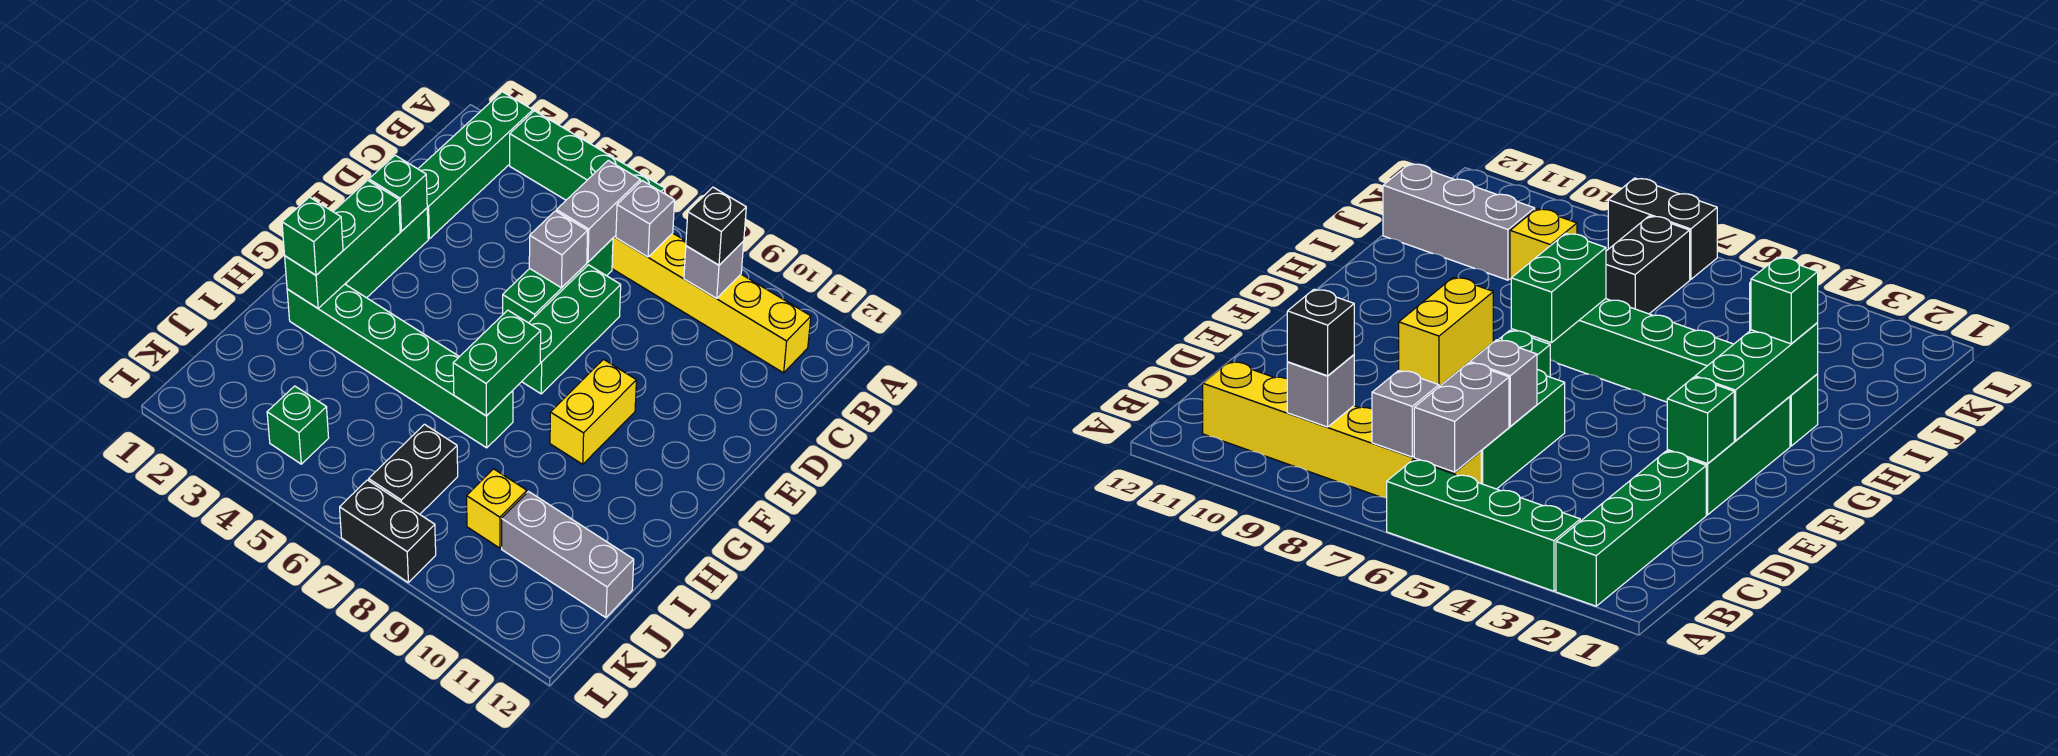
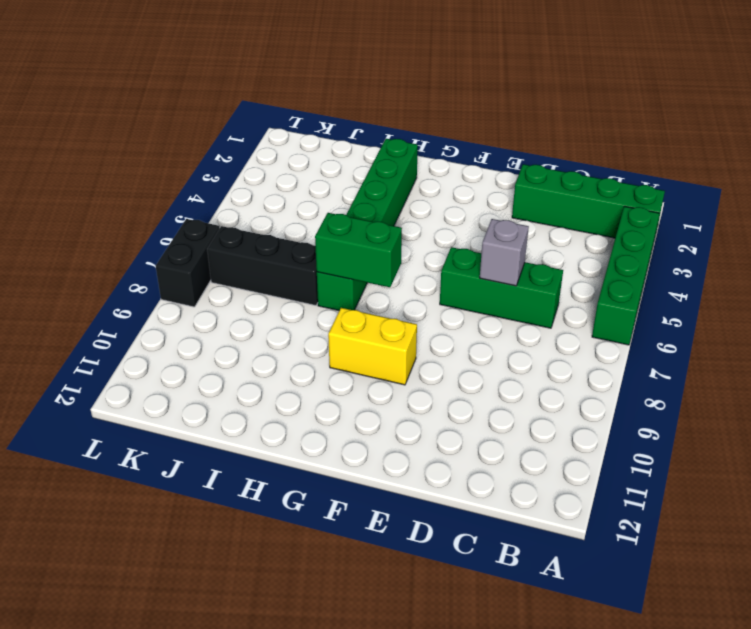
black brick I7:K7 level 1 -> black brick J7:K7 level 1
none -> yellow brick B6:B11 level 1
none -> green brick D7:F7 level 1
none -> green brick E2:G2 level 1

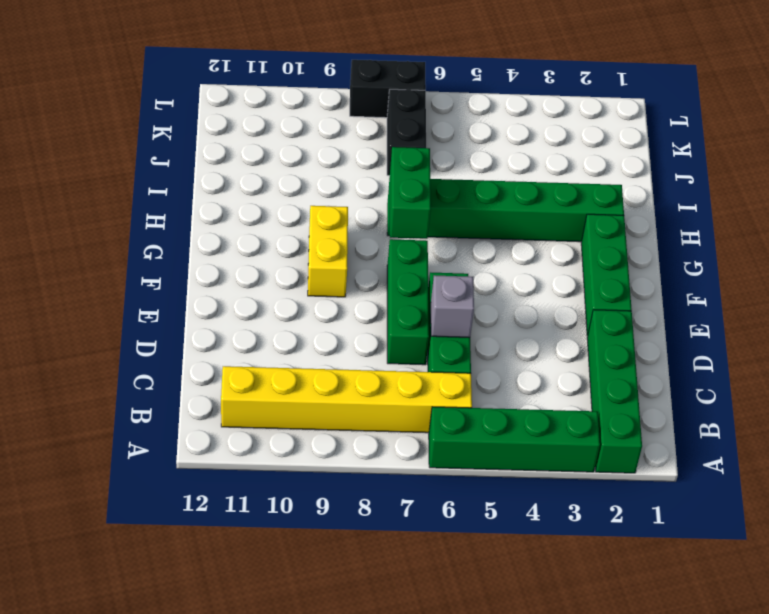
none -> yellow brick J9 level 1
none -> grey brick J10:J12 level 1
none -> green brick K4 level 1

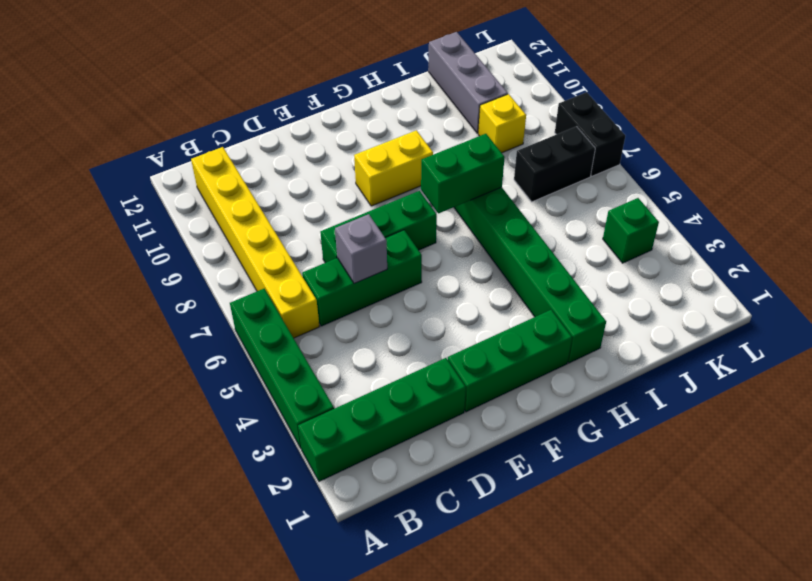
none -> grey brick B6:C6 level 2
none -> grey brick B7 level 2
none -> grey brick B9 level 2

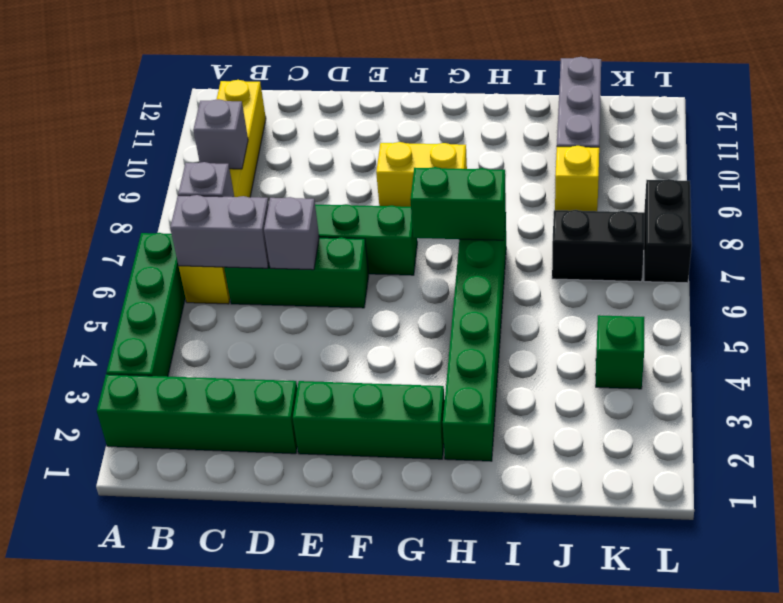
none -> green brick E2 level 2
none -> green brick F2:H2 level 2
none -> black brick B9 level 3

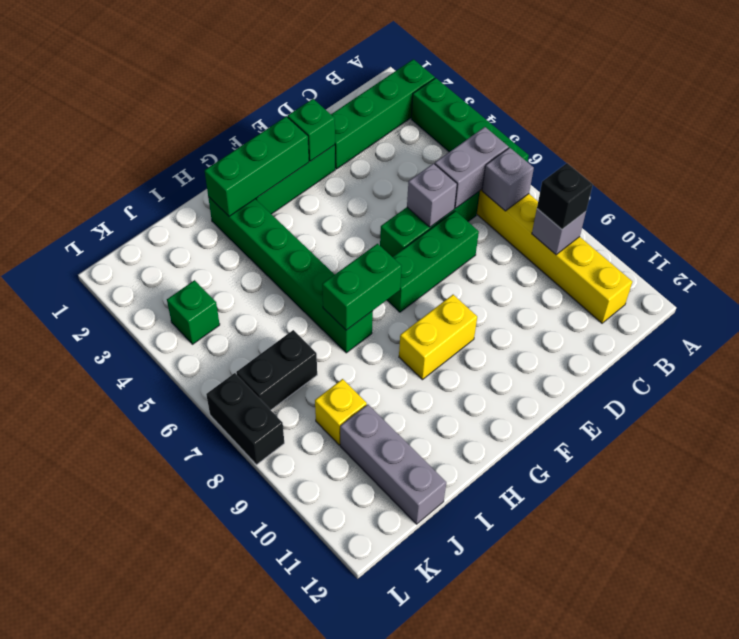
none -> green brick H2 level 3

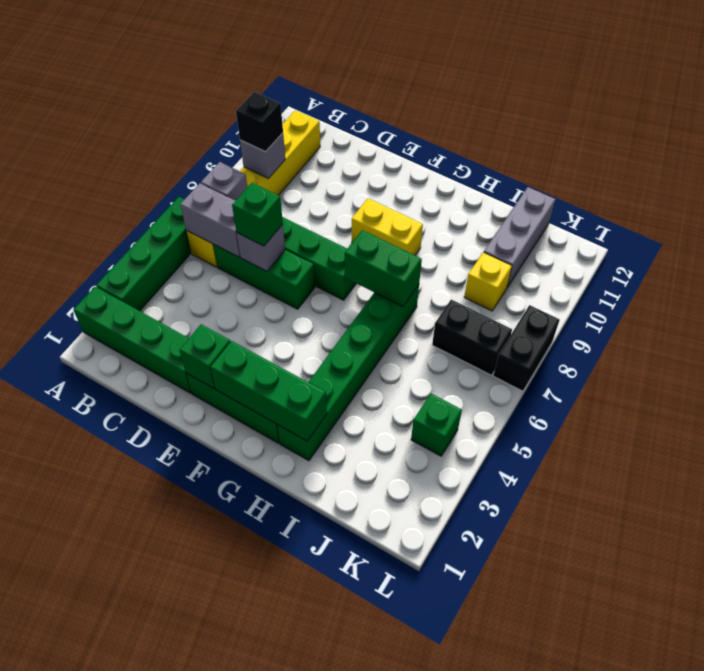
green brick D6 level 3 -> green brick H2 level 3

